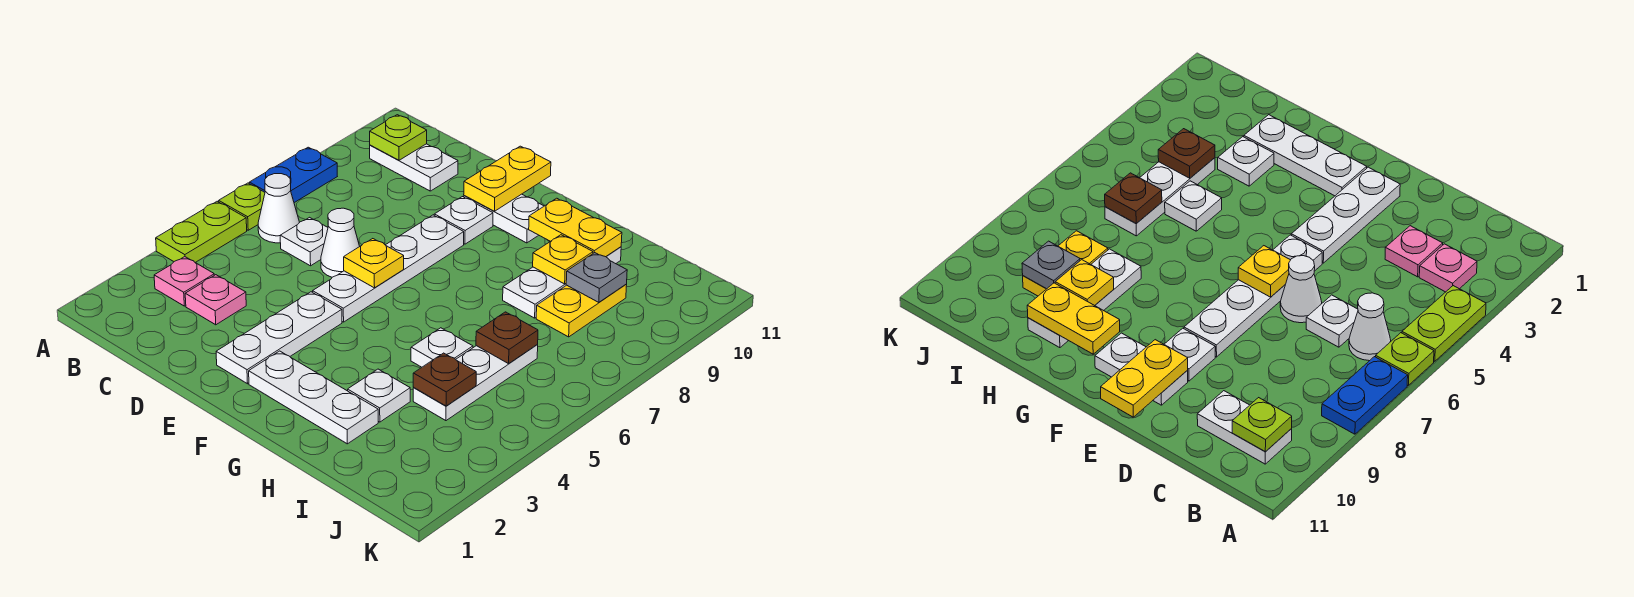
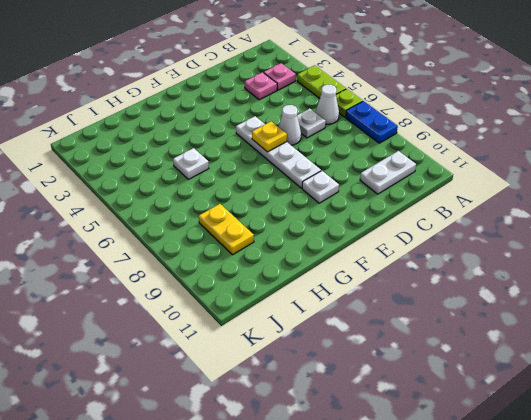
none -> white plate E2:E4 level 1
none -> white plate E10:F10 level 1
none -> white plate F2:H2 level 1

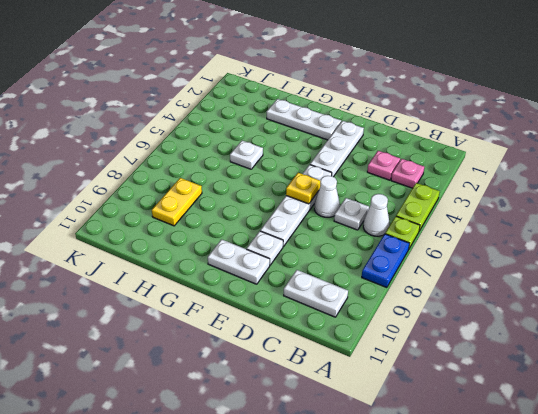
none -> white plate H3 level 1
none -> white plate H8:H10 level 1
none -> white plate I4:I6 level 1

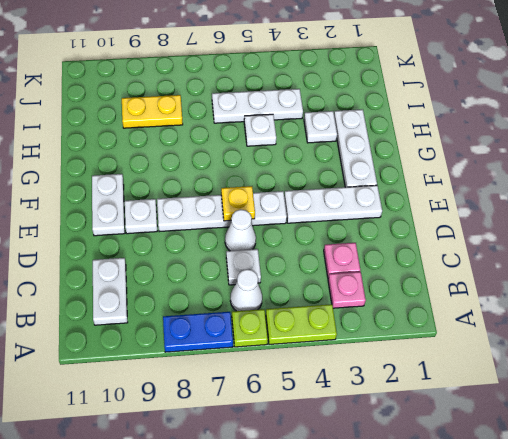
none -> white plate H8:H10 level 1
none -> lime plate B10 level 2
none -> yellow plate E10:E11 level 2

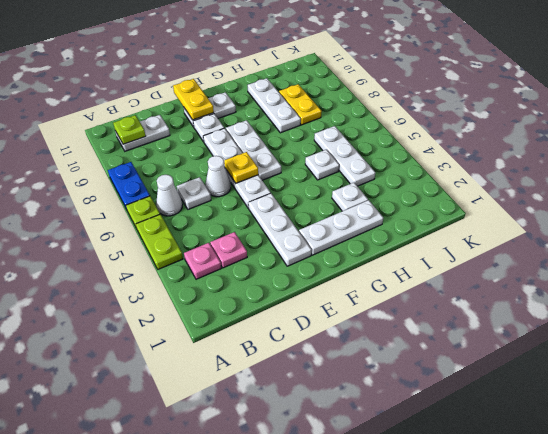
white plate F6:F8 level 1 -> none
none -> yellow plate G10:H10 level 2
none -> yellow plate H9 level 2
none -> brown plate I4 level 2

